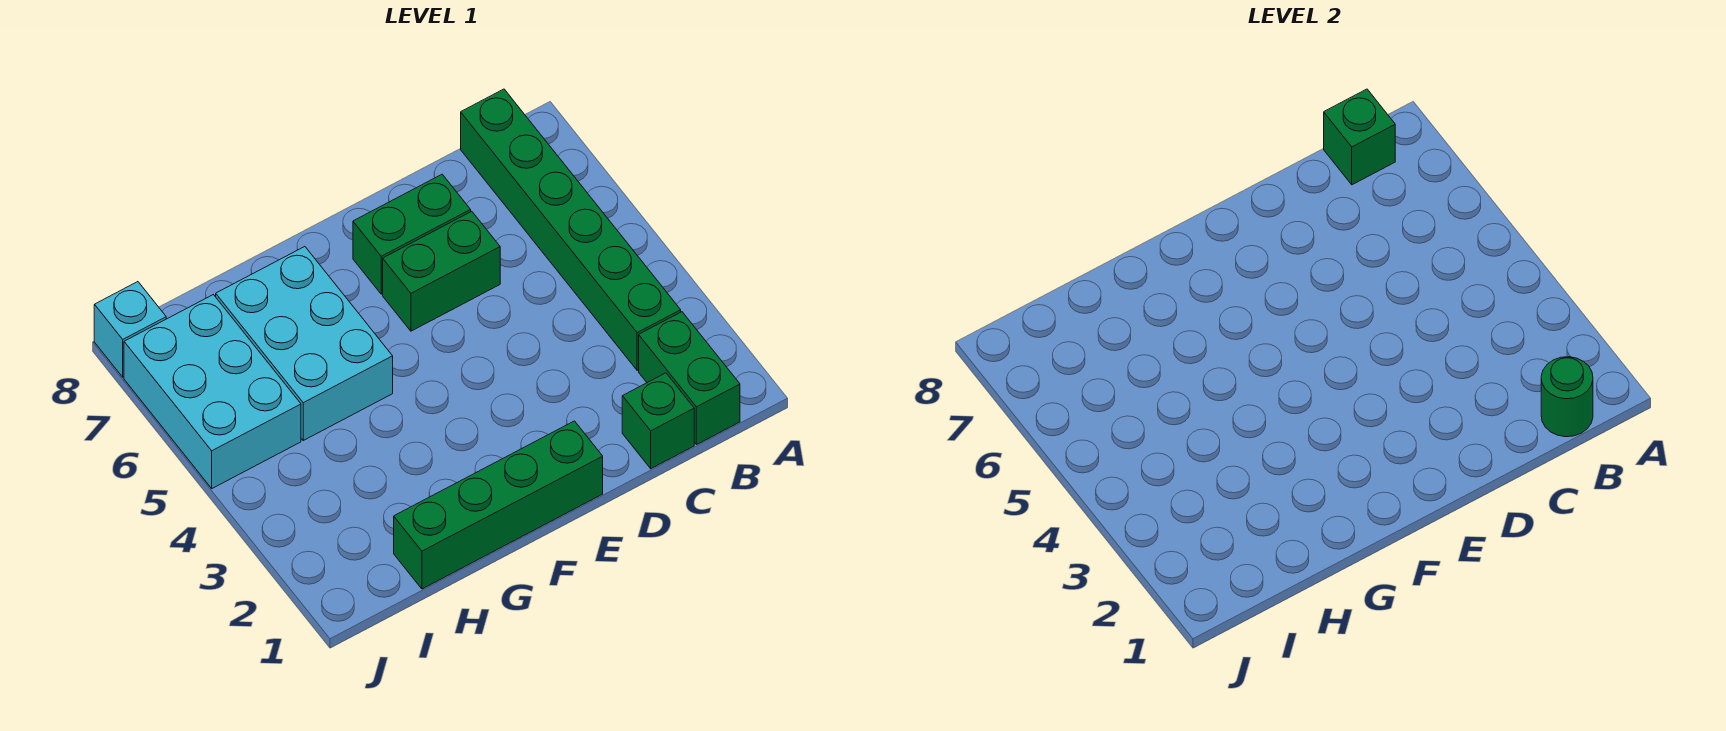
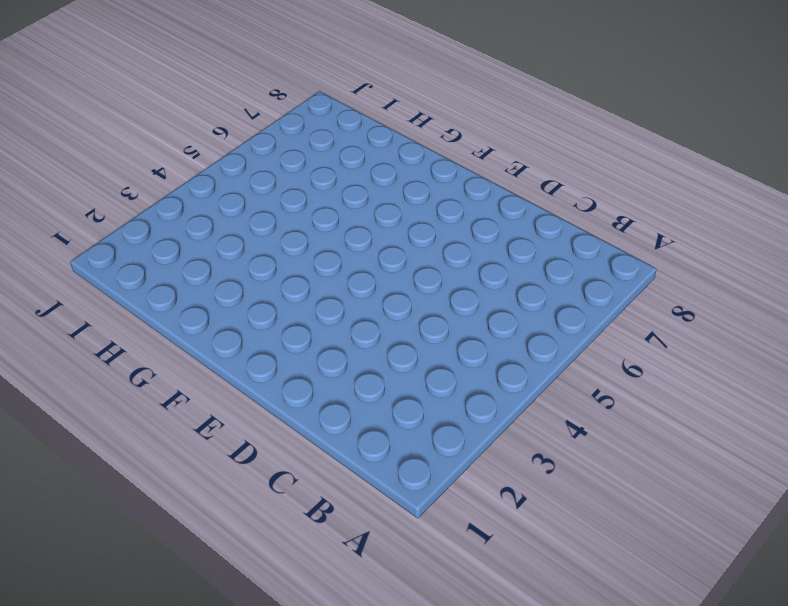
none -> green brick B1:B2 level 1
none -> green brick B3:B8 level 1

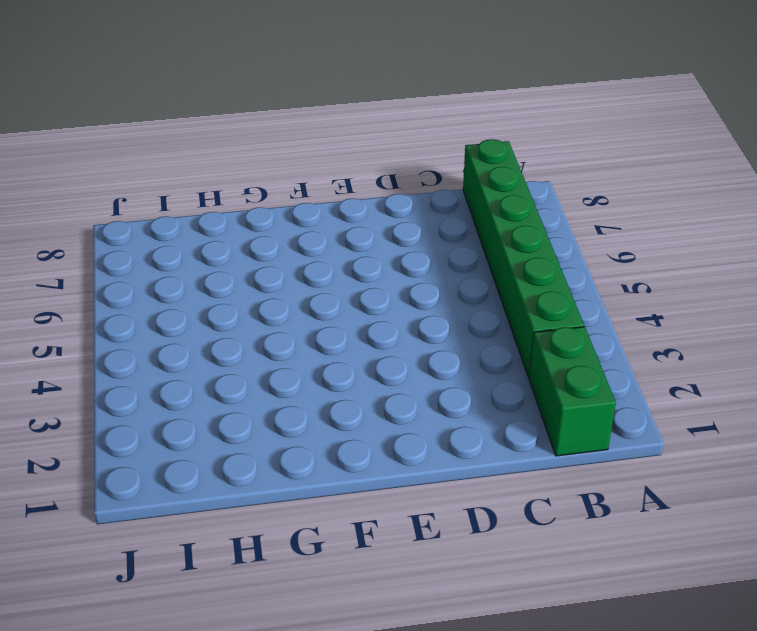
none -> green brick C1 level 1
none -> green brick D6:E6 level 1

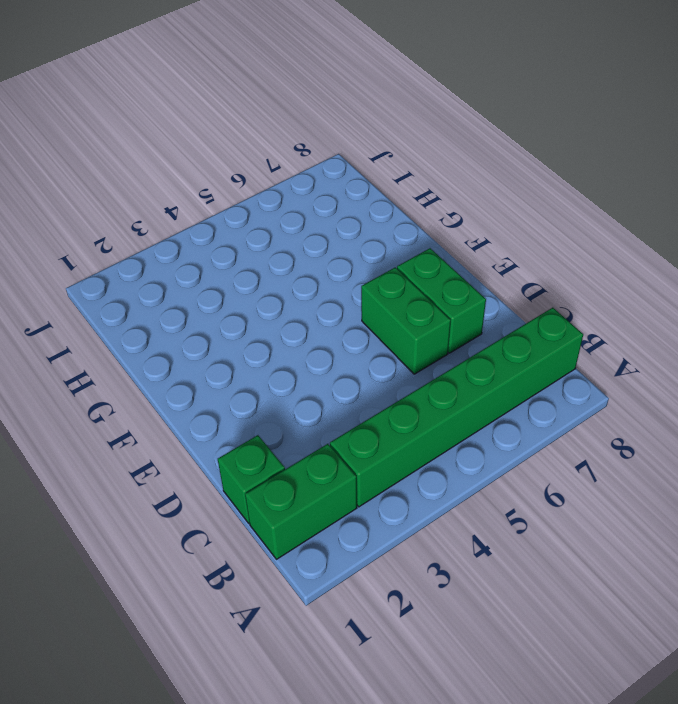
none -> green brick E1:H1 level 1
none -> cyan brick G5:H7 level 1

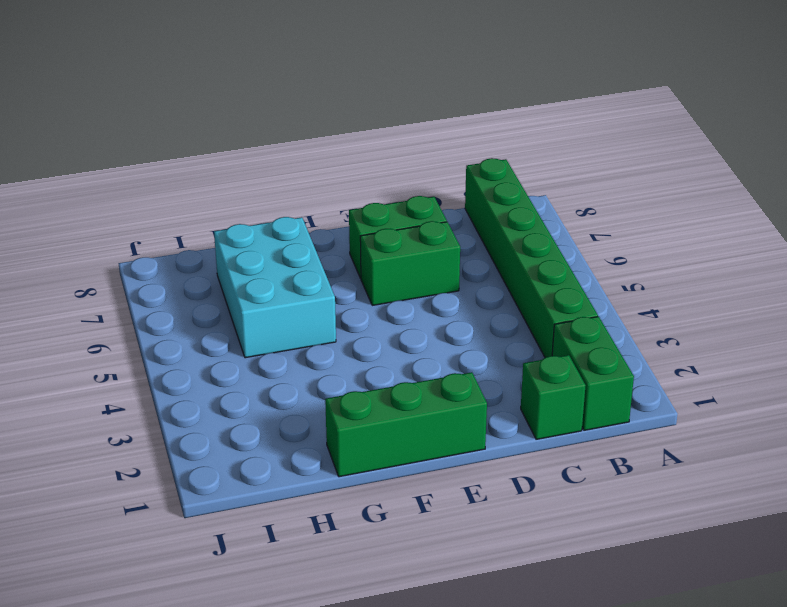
green brick E1:G1 level 1 -> green brick E1:H1 level 1
none -> cyan brick I5:J7 level 1
none -> cyan brick J8 level 1

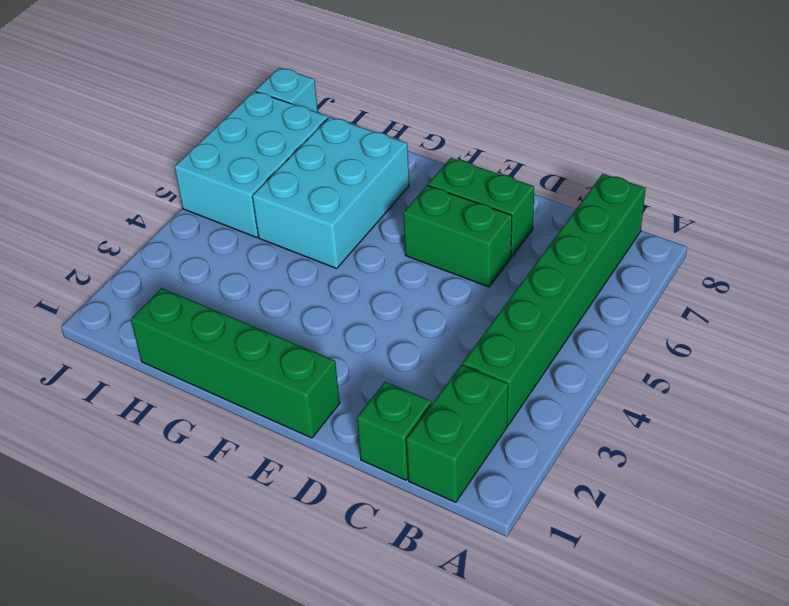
none -> green round brick B1 level 2
none -> green brick B8 level 2

